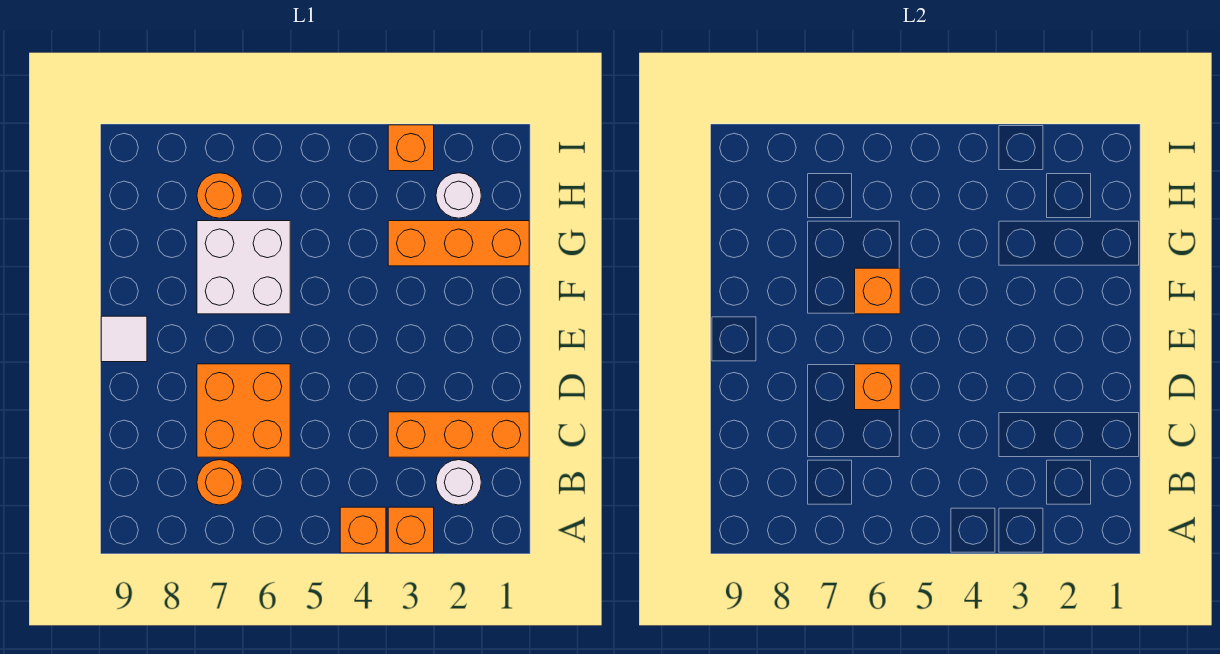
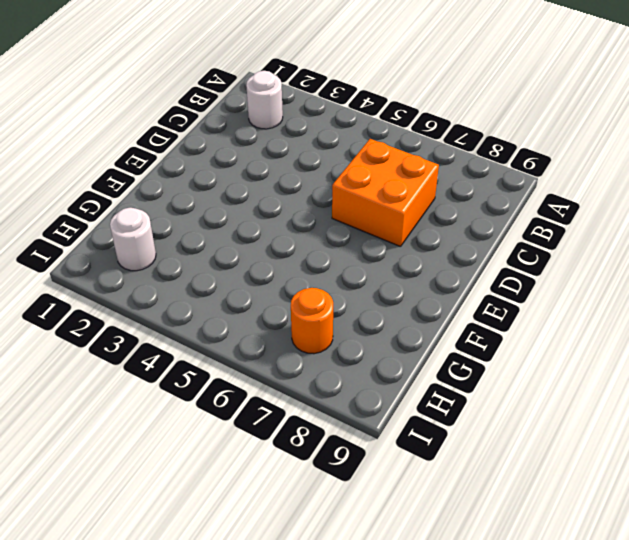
none -> orange brick A3 level 1
none -> orange brick A4 level 1
none -> orange round brick B7 level 1

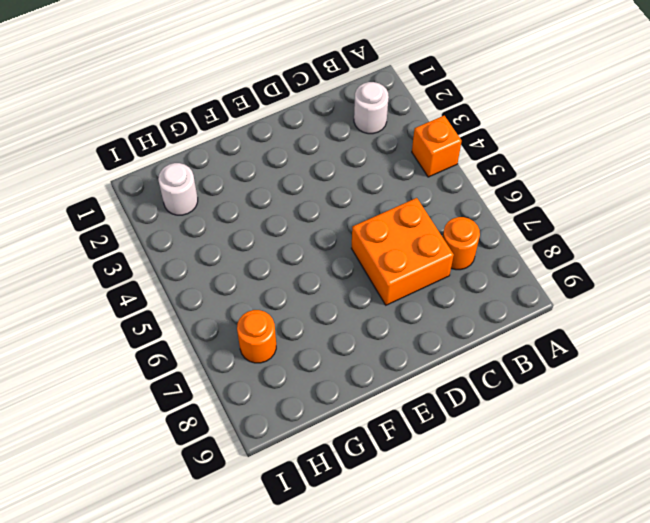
none -> orange brick A3 level 1
none -> orange brick C1:C3 level 1
none -> white tile E9 level 1

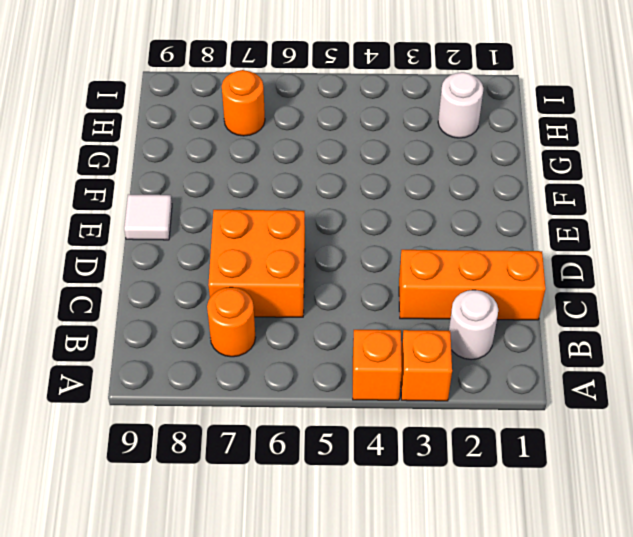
none -> white brick F6:G7 level 1
none -> orange brick G1:G3 level 1
none -> orange brick I3 level 1

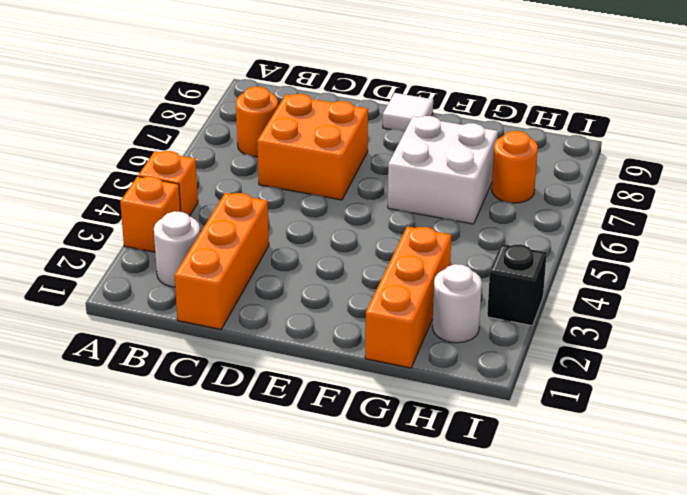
black brick I3 level 1 -> orange brick I3 level 1
none -> orange brick D6 level 2
none -> orange brick F6 level 2

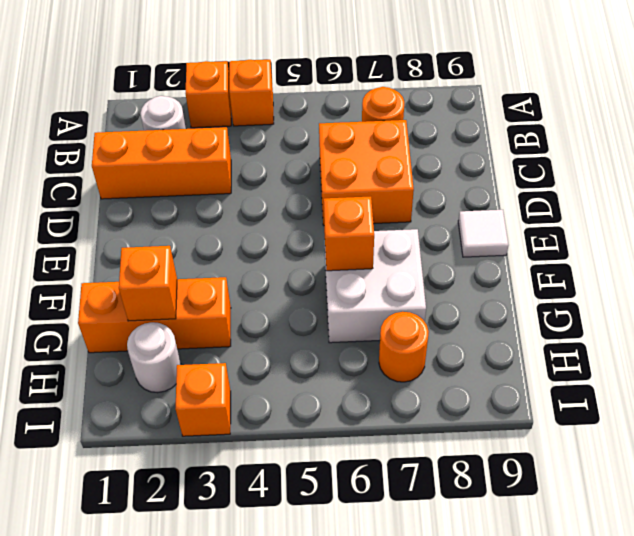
orange brick G2 level 2 -> orange brick D6 level 2

